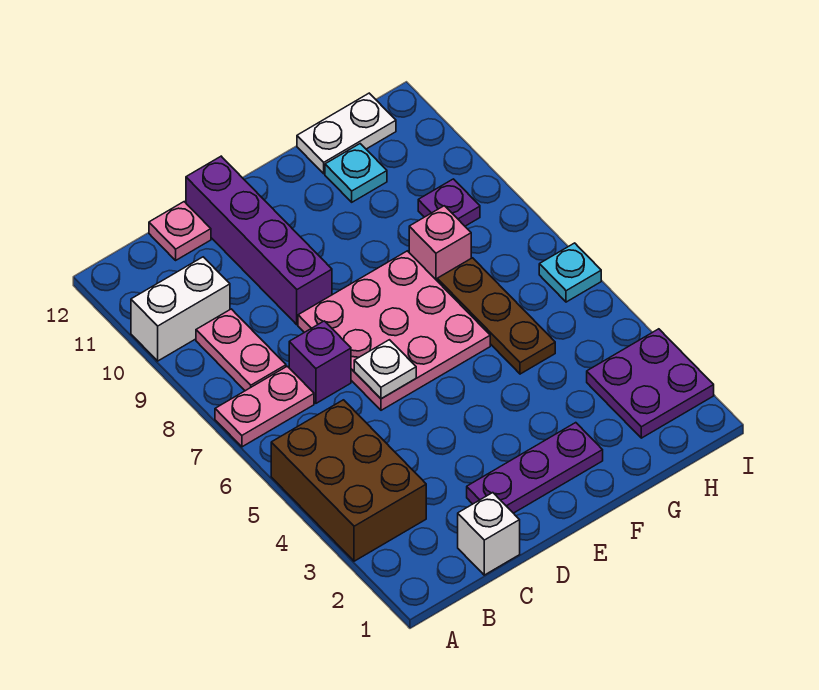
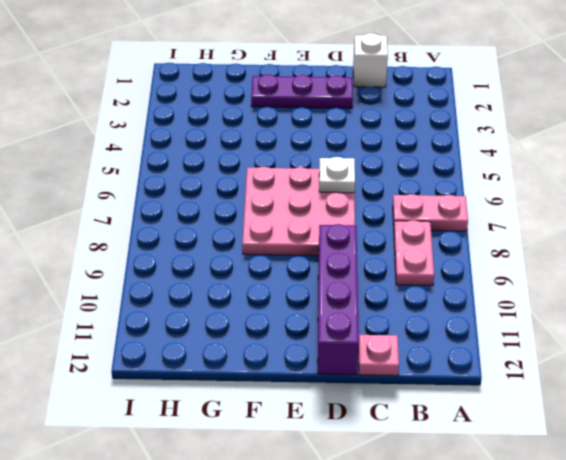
none -> brown brick A3:B5 level 1
none -> white brick A10:B10 level 1
none -> purple brick C7 level 1

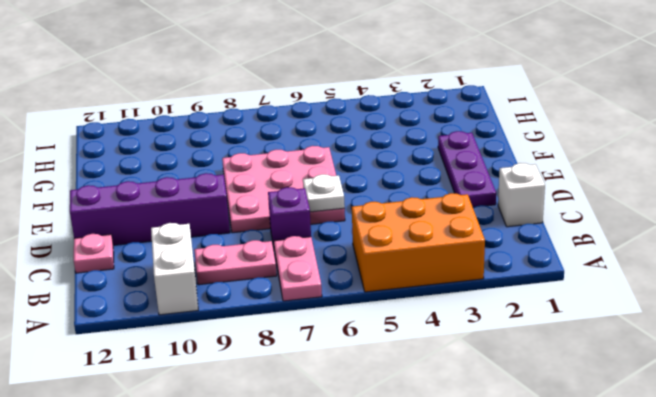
orange brick A3:B5 level 1 -> brown brick A3:B5 level 1
none -> brown plate G5:G7 level 1
none -> pink brick G8 level 1
none -> cyan plate G11 level 1

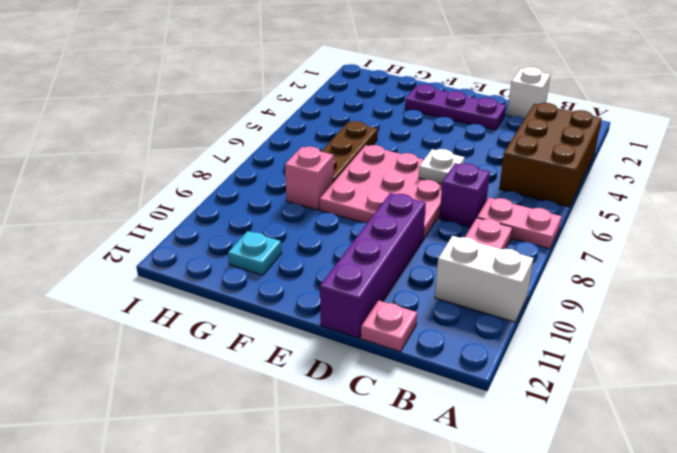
none -> white plate G12:H12 level 1
none -> purple plate H2:I3 level 1
none -> purple plate H9 level 1

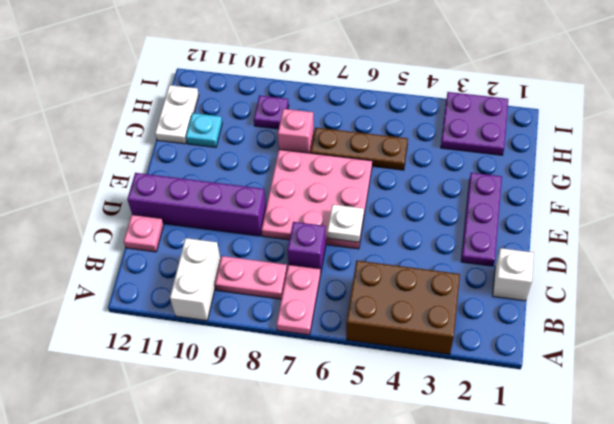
none -> cyan plate I6 level 1

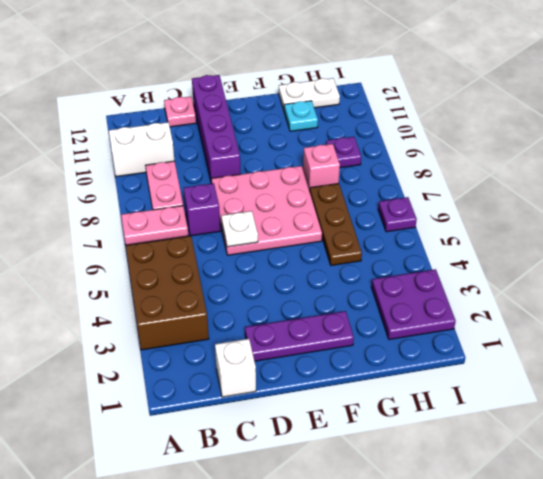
purple plate I6 level 1 -> cyan plate I6 level 1

